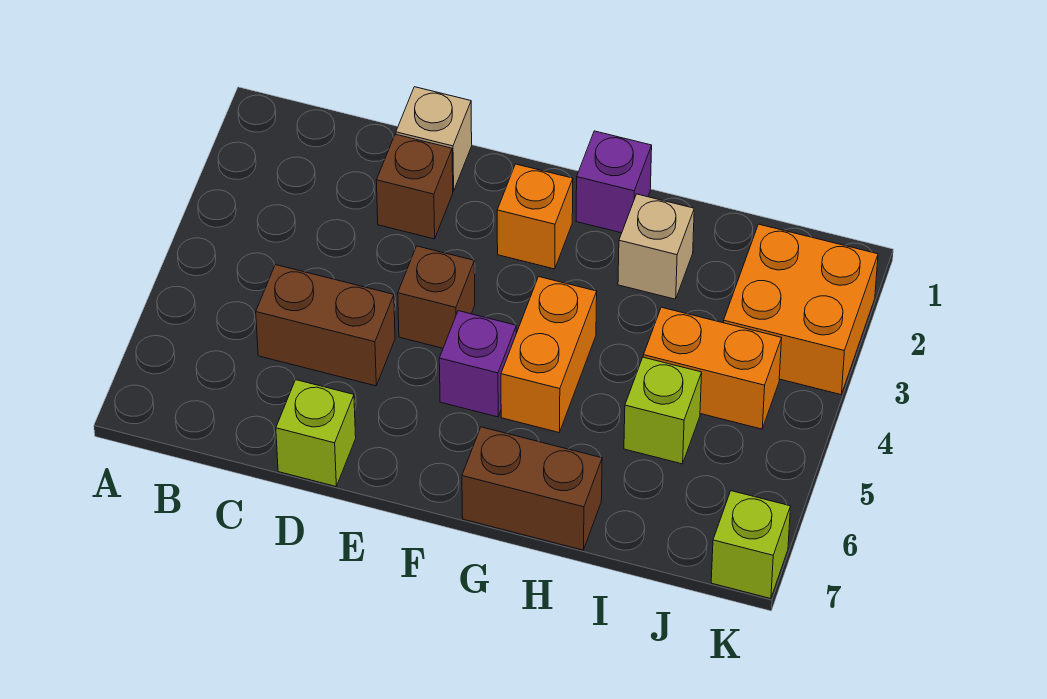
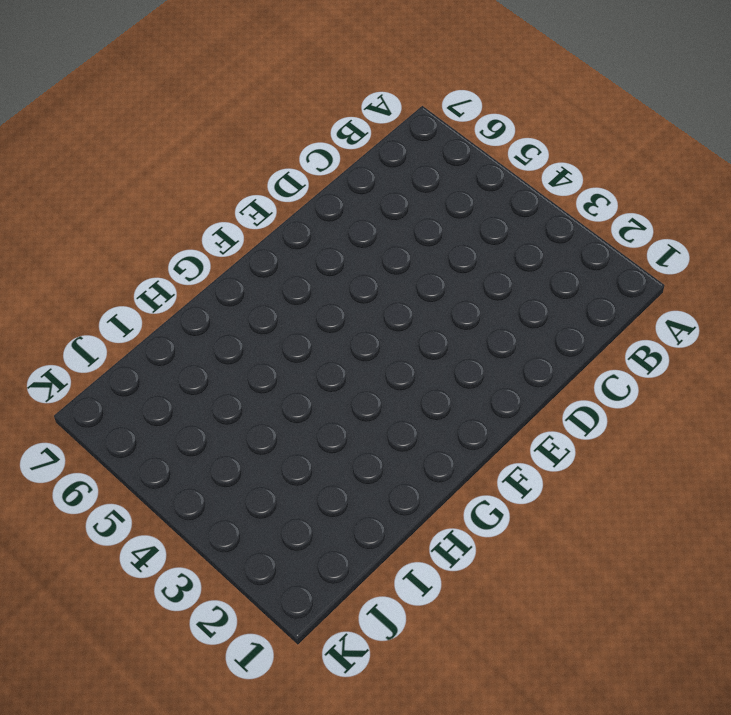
none -> brown brick C5:D5 level 1
none -> tan brick D1 level 1
none -> brown brick D2 level 1

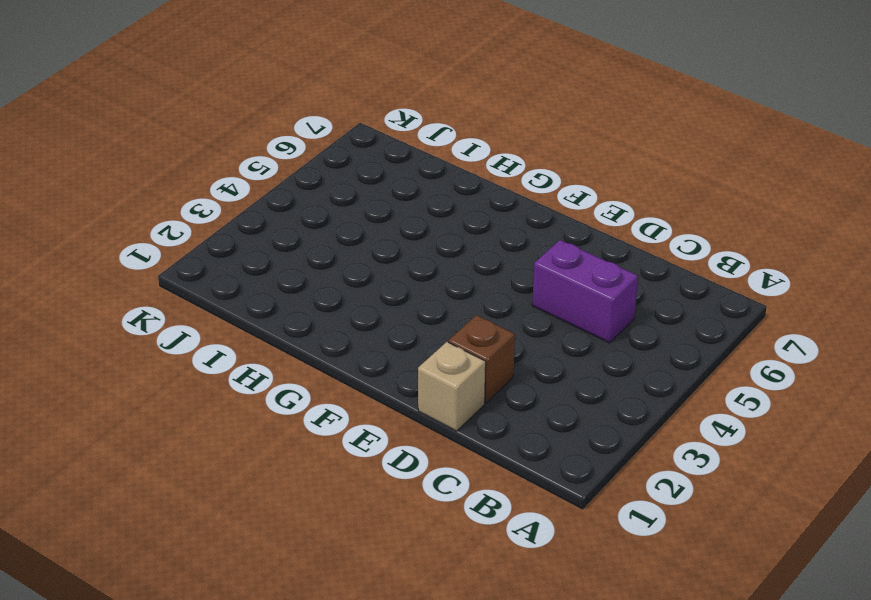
purple brick C5:D5 level 1 -> brown brick C5:D5 level 1
none -> lime brick D7 level 1
none -> brown brick E4 level 1
none -> orange brick F2 level 1

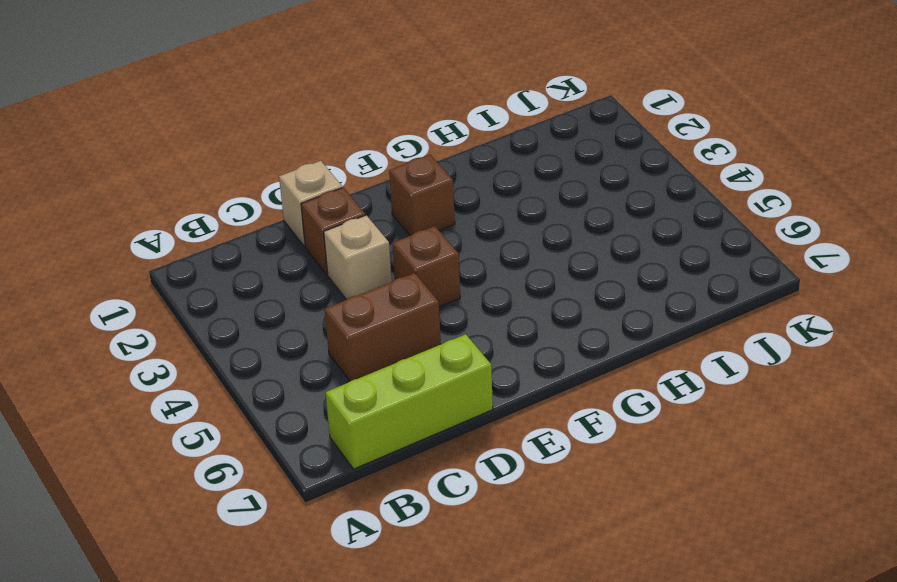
lime brick B7:D7 level 1 -> lime brick D7 level 1
tan brick D3 level 1 -> tan brick H2 level 1
brown brick F2 level 1 -> orange brick F2 level 1
none -> purple brick F5 level 1
none -> purple brick G1 level 1
none -> orange brick G4:G5 level 1

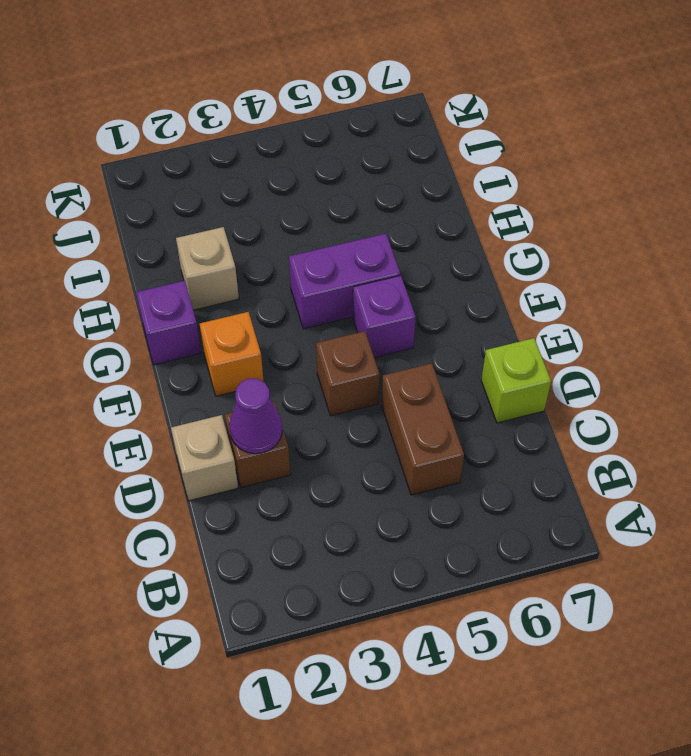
purple cone D2 level 2 -> none
purple brick G4:G5 level 1 -> orange brick G4:G5 level 1
none -> brown brick G7:H7 level 1
none -> orange brick I4:J4 level 1
none -> lime brick I5 level 1

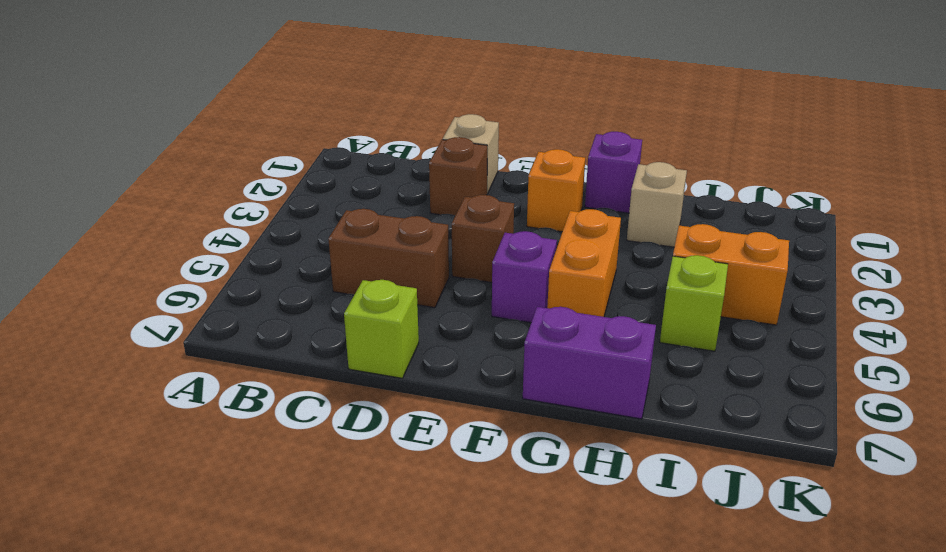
purple brick G7:H7 level 1 -> brown brick G7:H7 level 1
none -> orange brick J2:K3 level 1
none -> lime brick K7 level 1

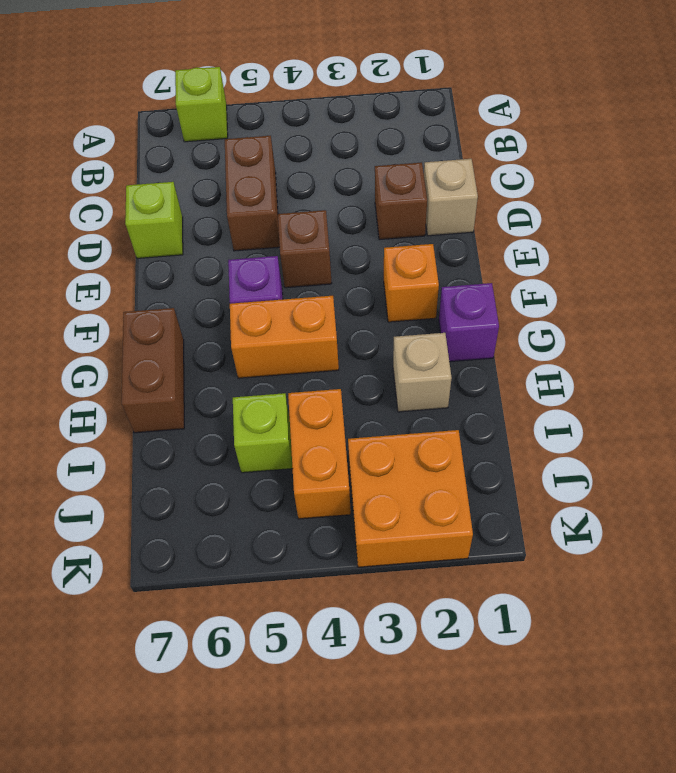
lime brick A6 level 1 -> lime brick K7 level 1

